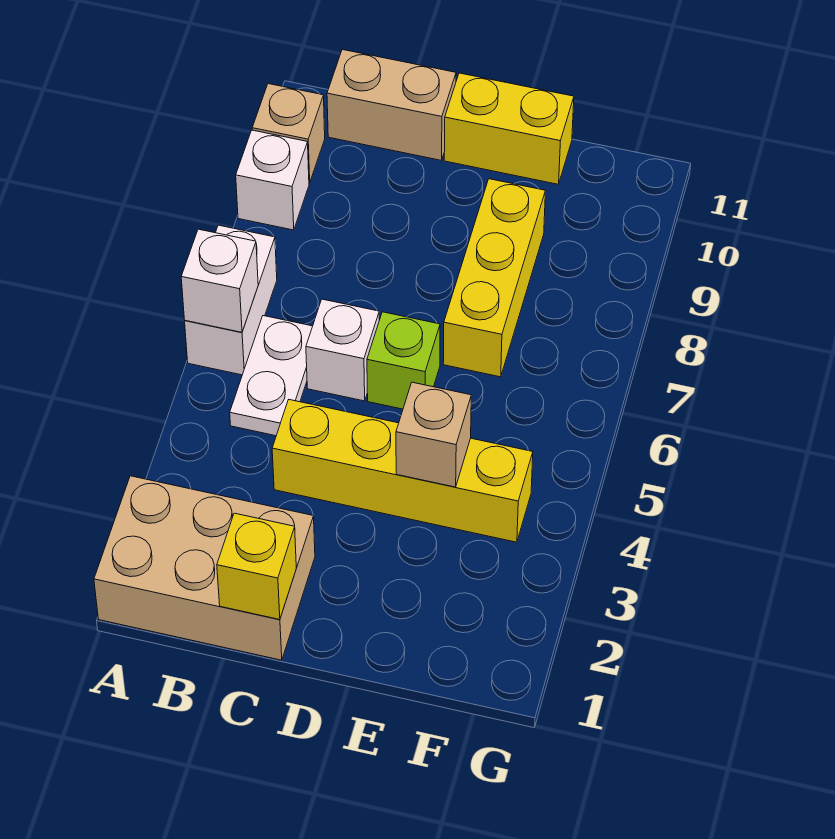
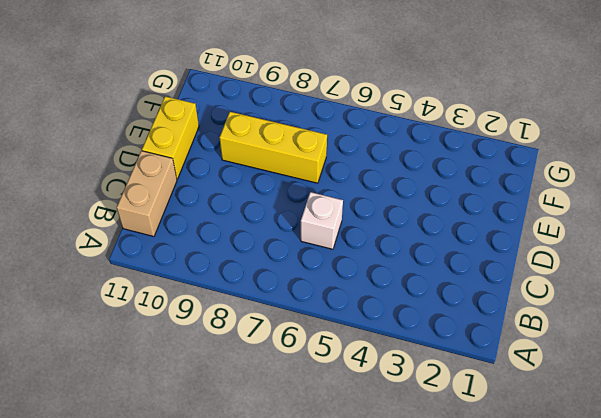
none -> tan brick A1:C2 level 1
none -> white brick A6:A7 level 1
none -> white brick A9 level 1

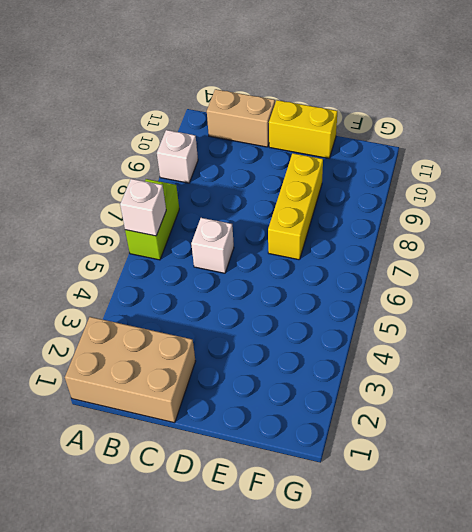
lime brick A6:A7 level 1 -> white brick A6:A7 level 1
none -> tan brick A10 level 1
none -> white plate B5:B6 level 1
none -> yellow brick C4:F4 level 1

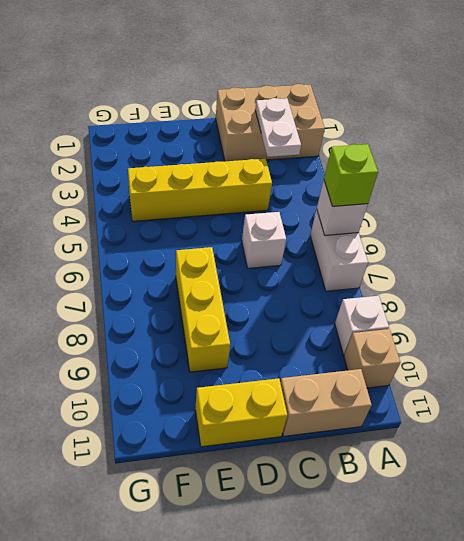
lime brick A6 level 3 -> lime brick D6 level 1
white plate B2:B3 level 2 -> white plate B5:B6 level 1
none -> yellow brick C1 level 2
none -> tan brick E4 level 2

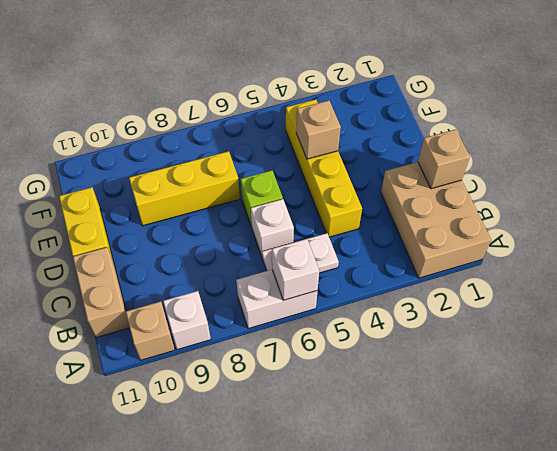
tan brick C1 level 2 -> yellow brick C1 level 2

